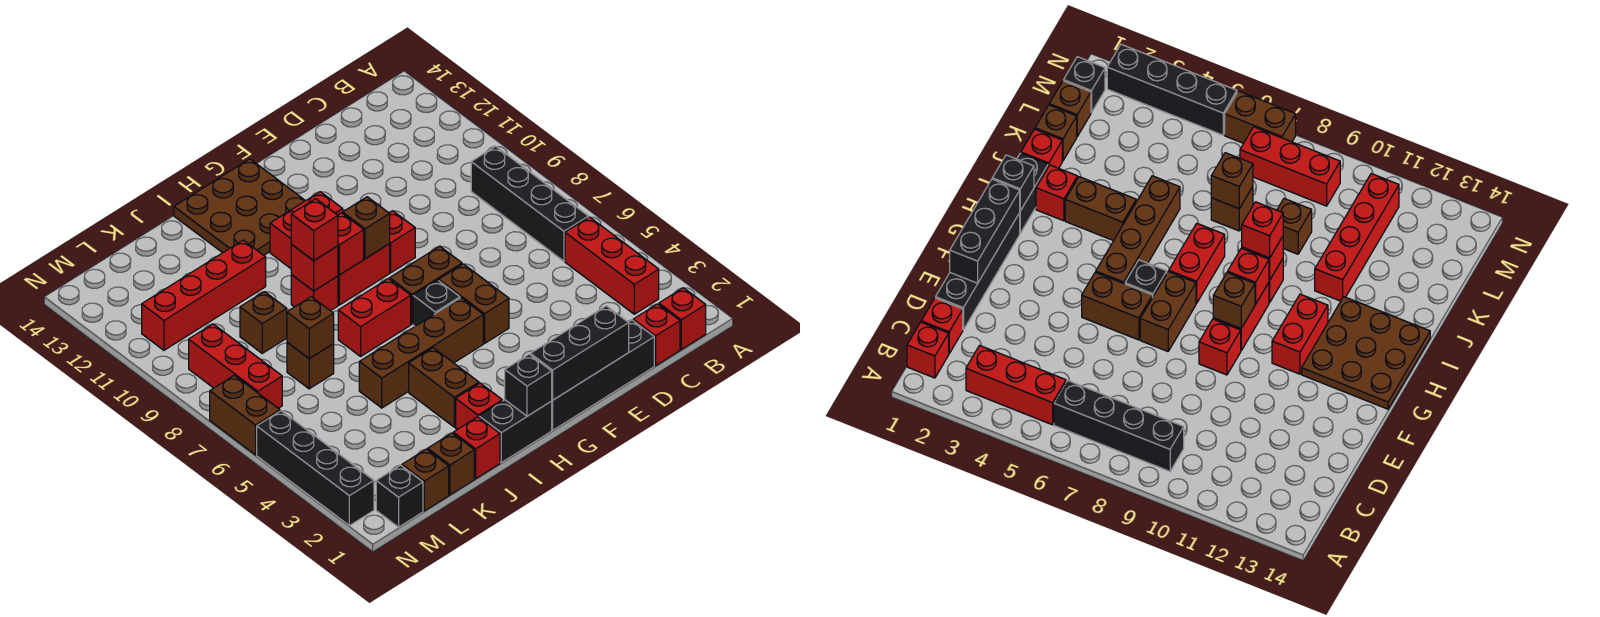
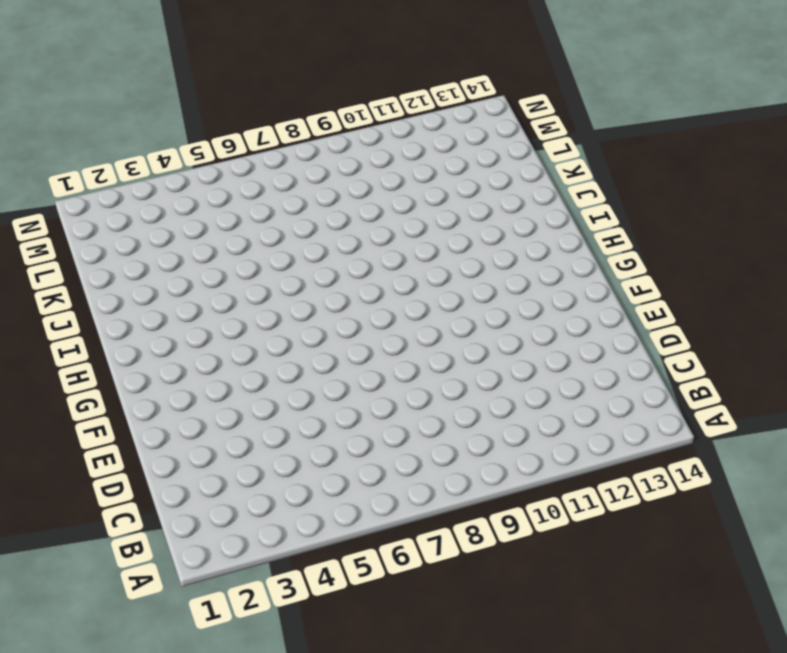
none -> red brick B1 level 1
none -> red brick B3:B5 level 1
none -> black brick B6:B9 level 1
none -> red brick C1 level 1

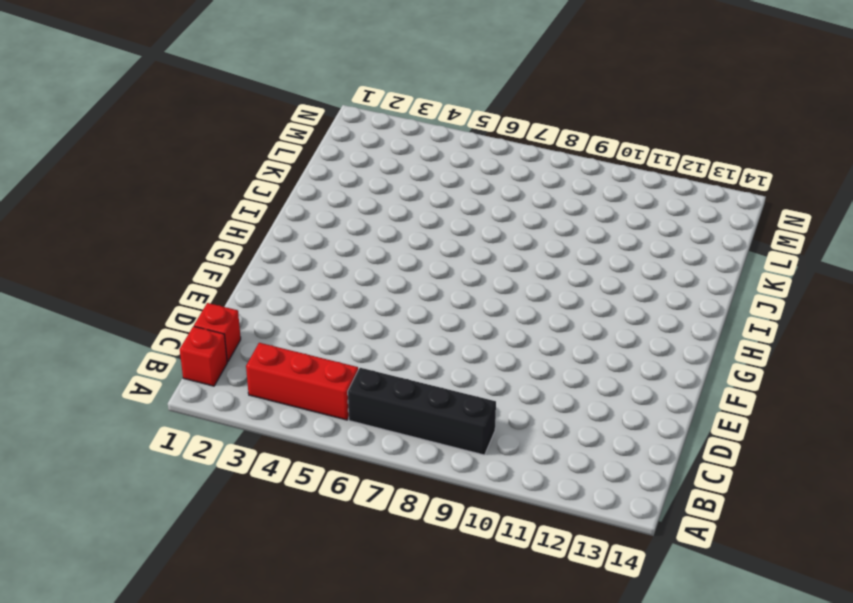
none -> black brick D1:G1 level 1
none -> brown brick F5:F6 level 1
none -> brown brick F7:G7 level 1
none -> red brick F9 level 1

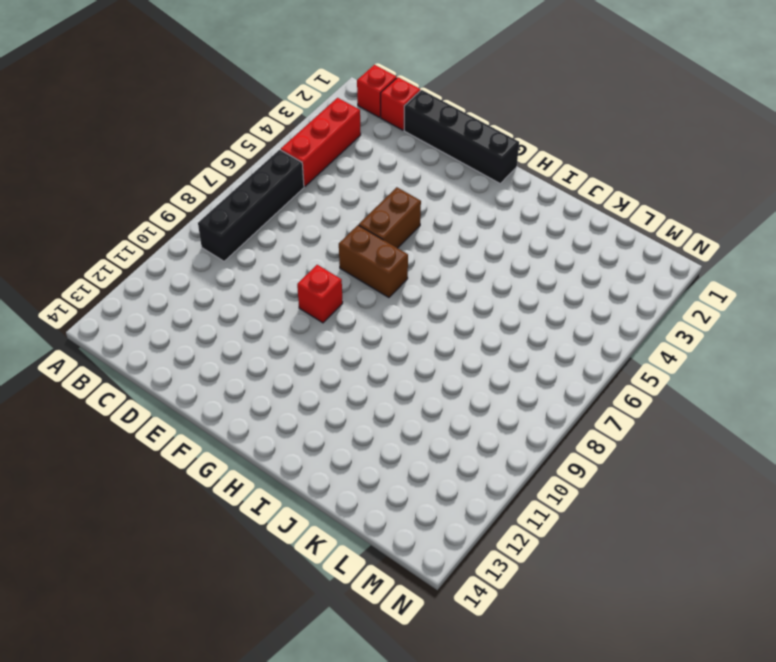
none -> brown brick G5:J5 level 1
none -> black brick G6 level 1
none -> red brick G9:H9 level 1
none -> red brick G11:H11 level 1

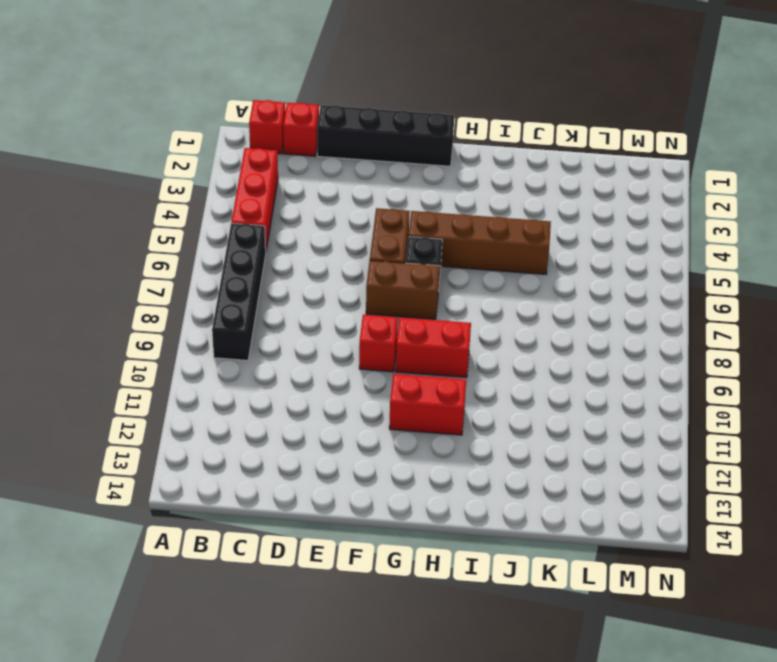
none -> brown plate G12:I14 level 1
none -> black brick H1:I1 level 1
none -> red brick H7:I7 level 1
none -> red brick I2 level 1

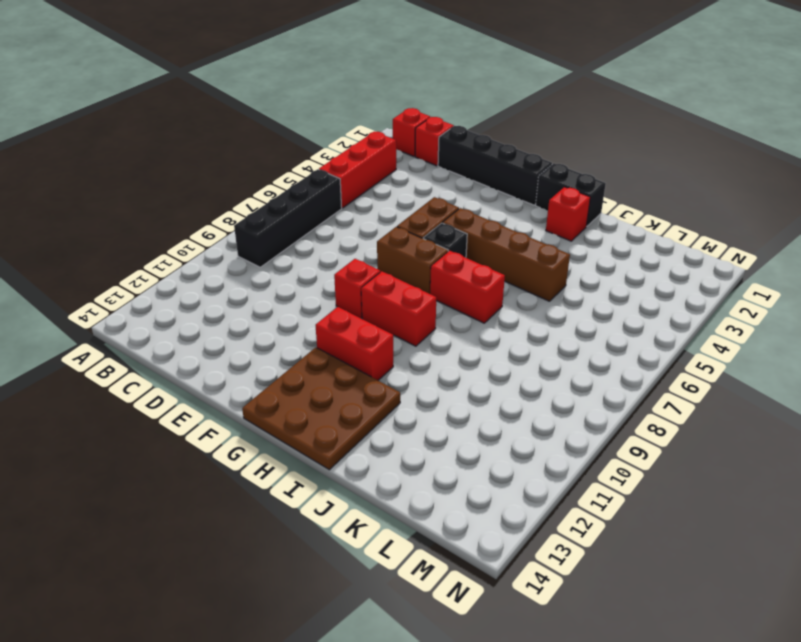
none -> brown brick I3:I4 level 1
none -> red brick I9 level 1
none -> red brick J1 level 1
none -> red brick J11:M11 level 1

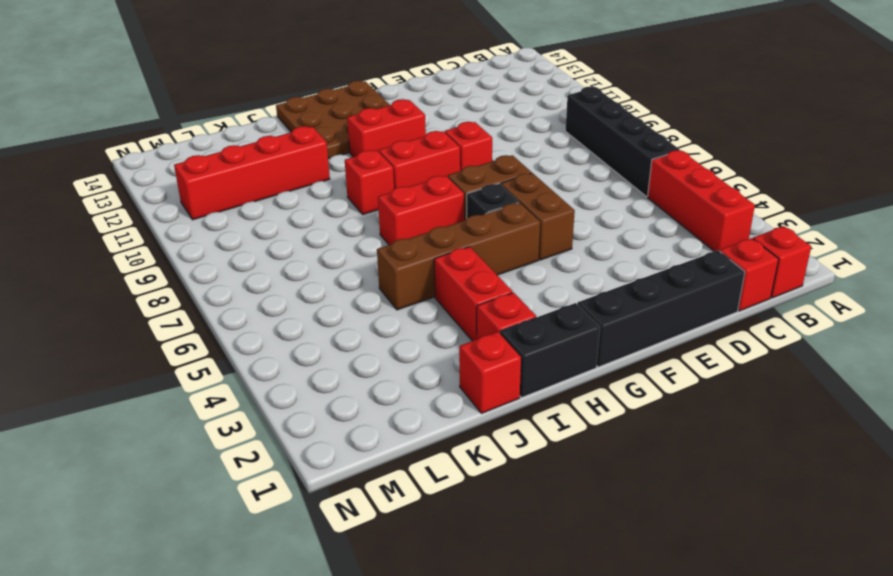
red brick I3:I4 level 1 -> brown brick I3:I4 level 1
none -> brown brick K1 level 1
none -> brown brick K7 level 1
none -> brown brick K9 level 1
none -> brown brick L1 level 1

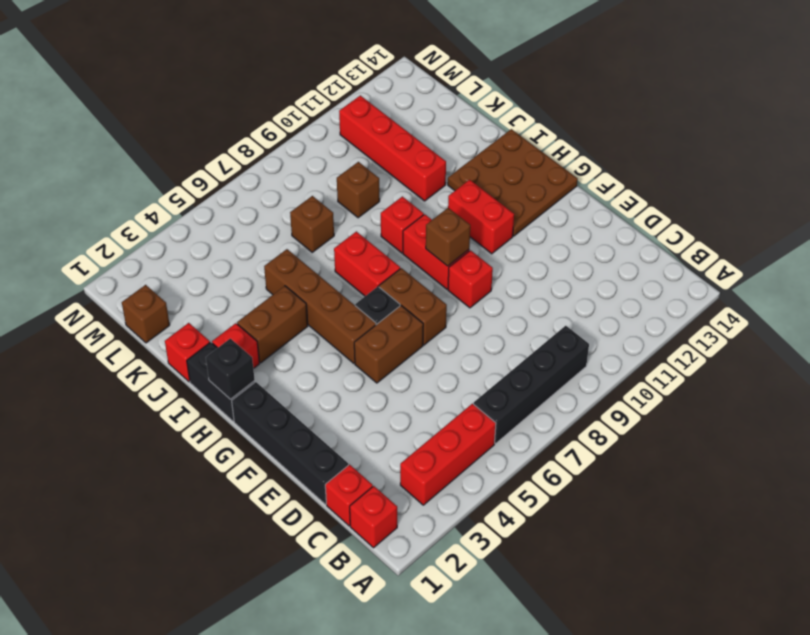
none -> brown brick K1 level 1
none -> black brick M1 level 1
none -> red brick M7:M9 level 1
none -> black brick N2:N5 level 1

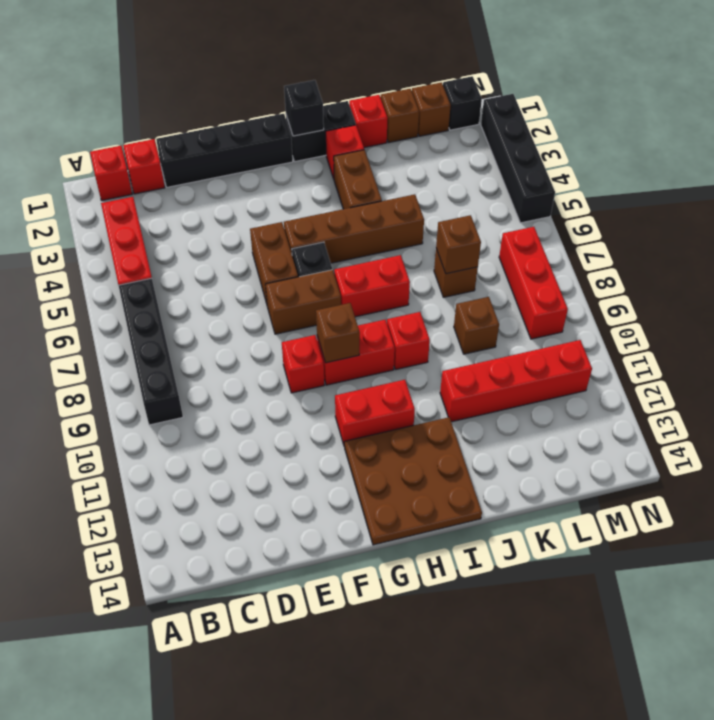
none -> brown brick N6:N7 level 1
none -> black brick E1:G1 level 2
none -> red brick H9 level 2
none -> red brick I9 level 2

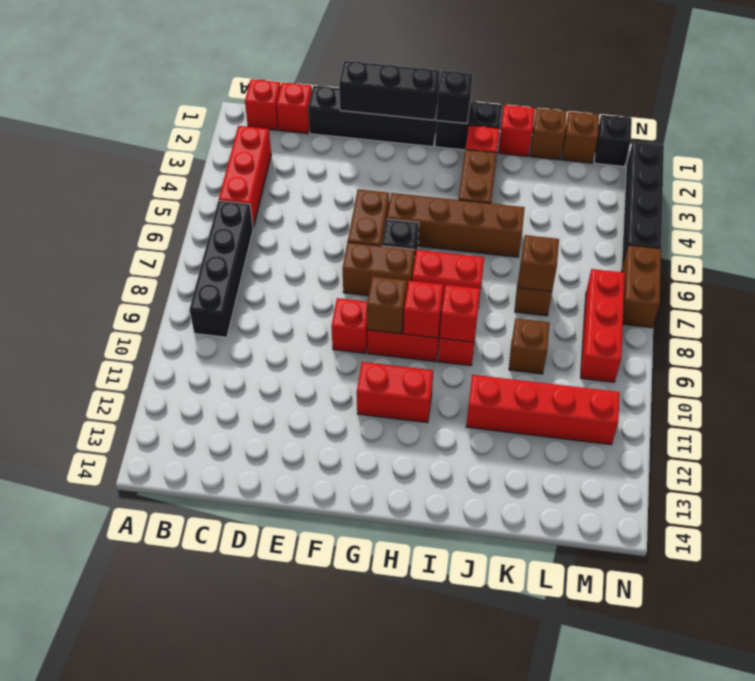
none -> brown plate G12:I14 level 1
none -> red brick I9 level 3

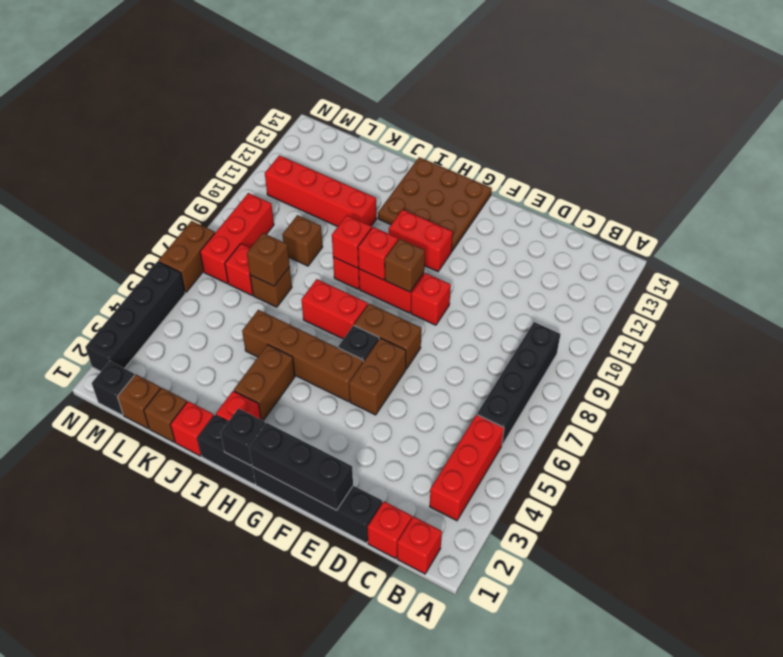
red brick L7 level 1 -> red brick I9 level 3

